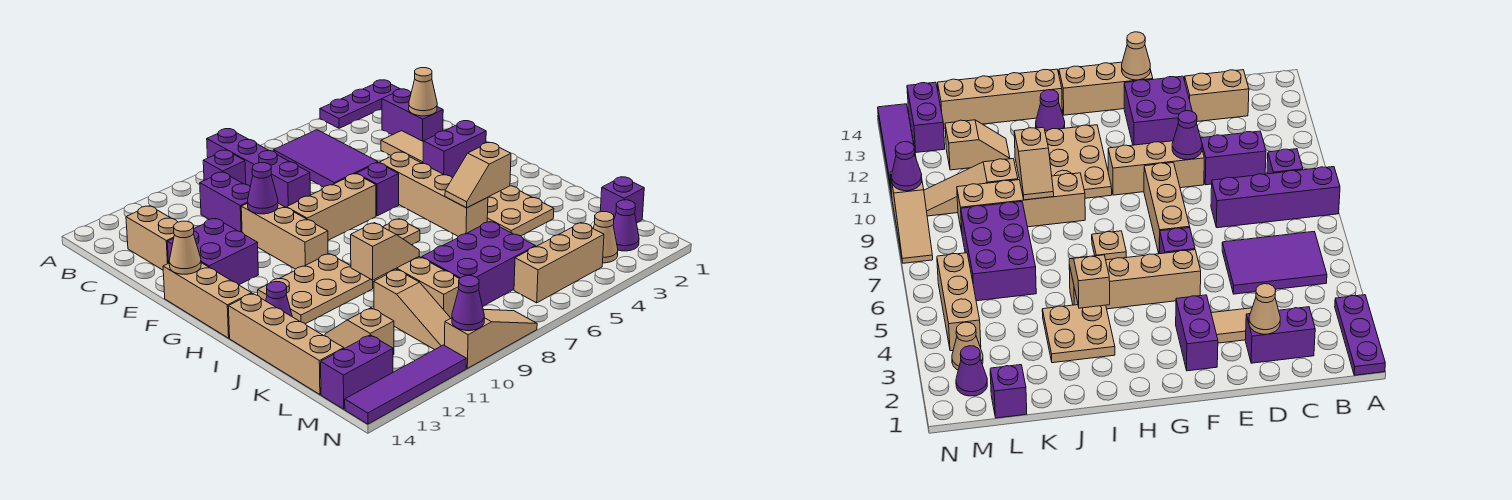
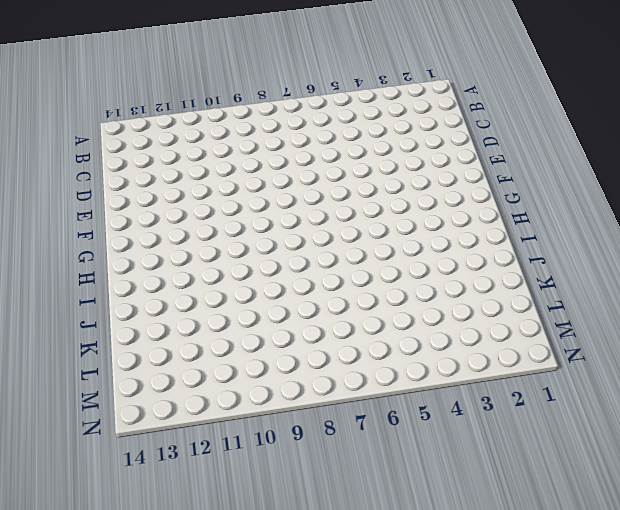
none -> purple plate A1:A3 level 1
none -> purple brick A8:D8 level 1
none -> purple tile B5:D6 level 1
none -> purple brick B9 level 1

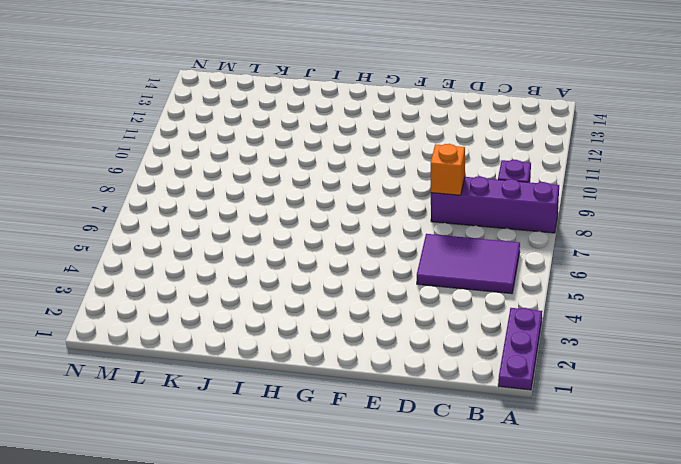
orange brick D8 level 2 -> none
none -> purple brick C2:D2 level 1
none -> purple brick C10:D10 level 1
none -> tan brick C13:D13 level 1
none -> tan tile D3:E3 level 1

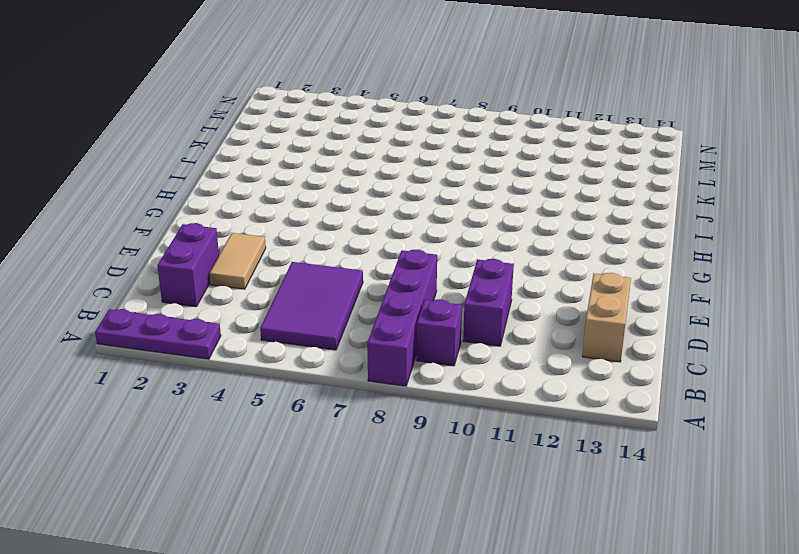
none -> tan brick E10:G10 level 1
none -> purple brick E12:F13 level 1
none -> purple brick F2:F3 level 1
none -> tan brick F5:I5 level 1

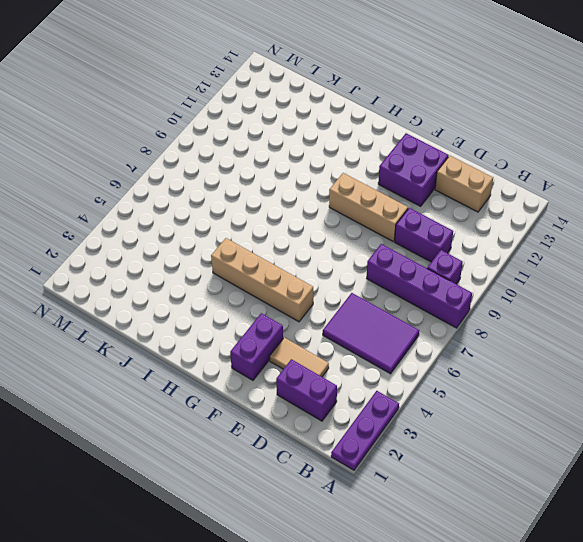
none -> purple brick F6 level 1
none -> tan brick F7:F9 level 1
none -> tan brick F14:H14 level 1
none -> tan plate H7 level 1

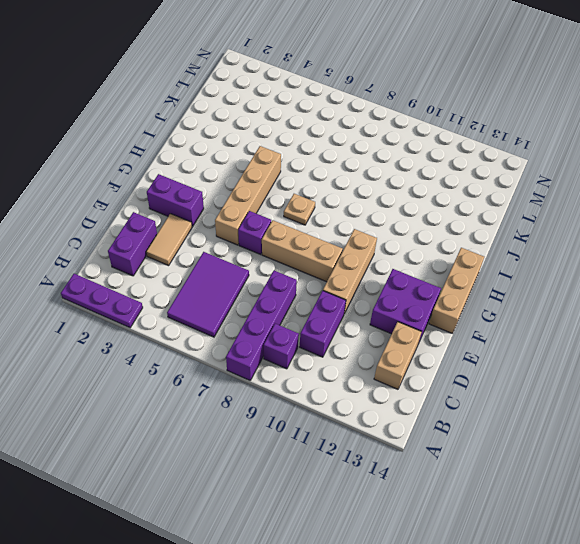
none -> tan plate H10:I12 level 1
none -> tan plate I3:J4 level 1
none -> tan brick I9:L9 level 1
none -> purple cone I13 level 1

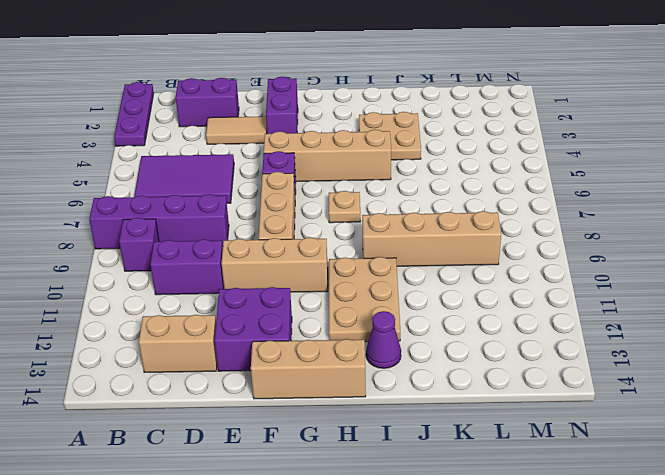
none -> tan brick I14:L14 level 1
none -> purple brick K6:L8 level 1
none -> tan slope K10:M10 level 1 top K
none -> tan slope K12:L12 level 1 top L

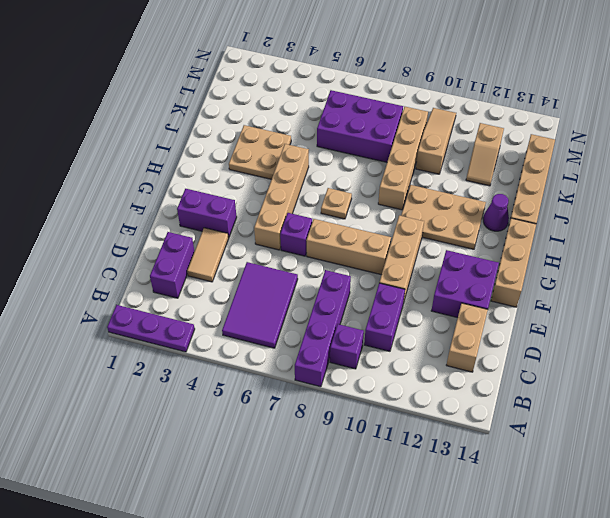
none -> purple brick L1 level 1
none -> purple cone M2 level 1
none -> tan cone M3 level 1
none -> tan brick M4:M6 level 1

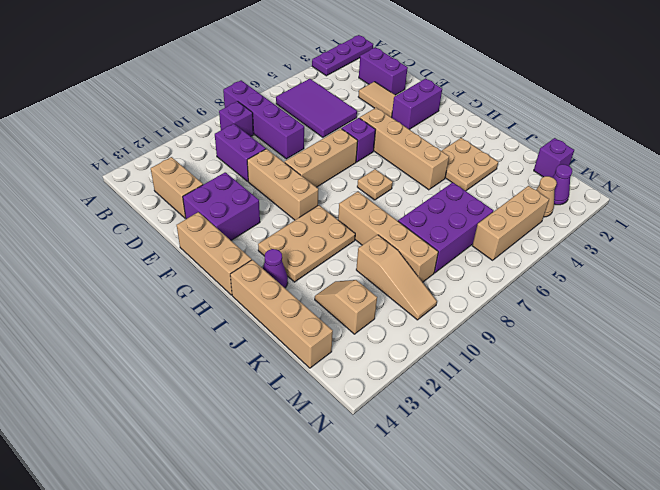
none -> purple brick M13:M14 level 1
none -> tan slope N8:N10 level 1 top 10
none -> purple tile N11:N14 level 1
none -> tan cone D2 level 2

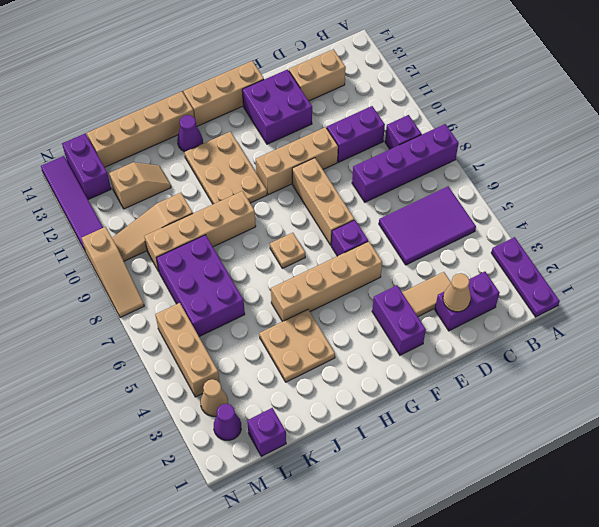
none -> purple cone E10 level 2
none -> tan cone F14 level 2
none -> tan slope I4:I5 level 2 top 4
none -> tan slope J9:J10 level 2 top 10

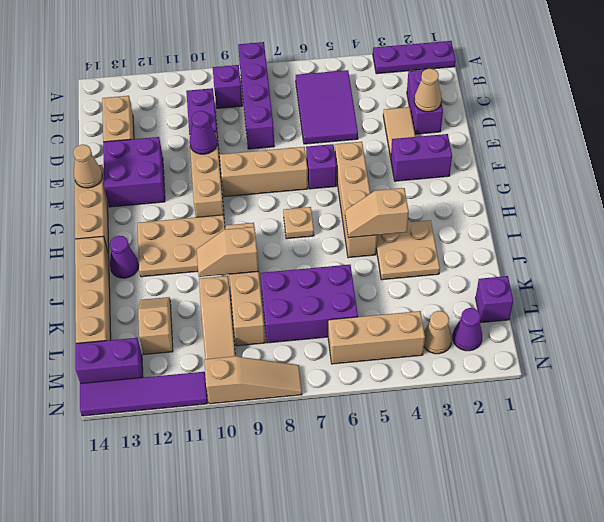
tan slope J9:J10 level 2 top 9 -> tan slope J9:J10 level 2 top 10
none -> purple cone N10 level 2

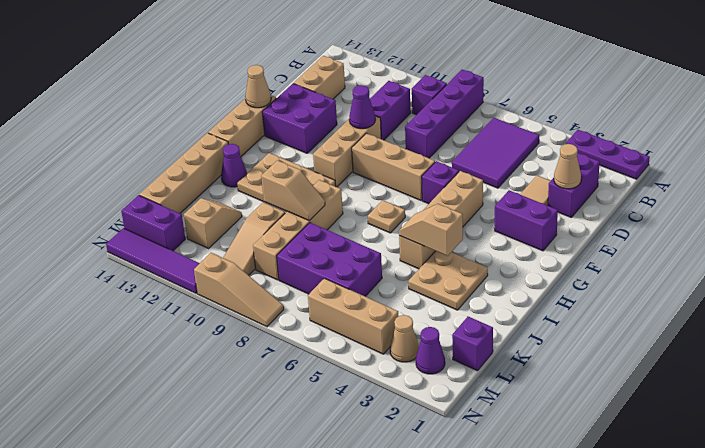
none -> purple cone N10 level 2

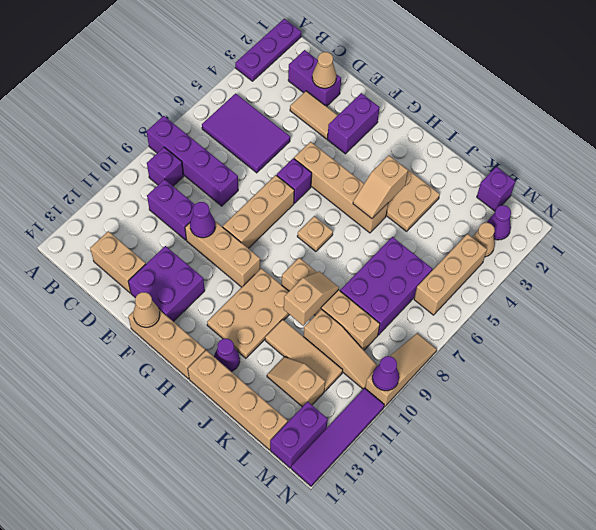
tan tile J11:L11 level 1 -> none

